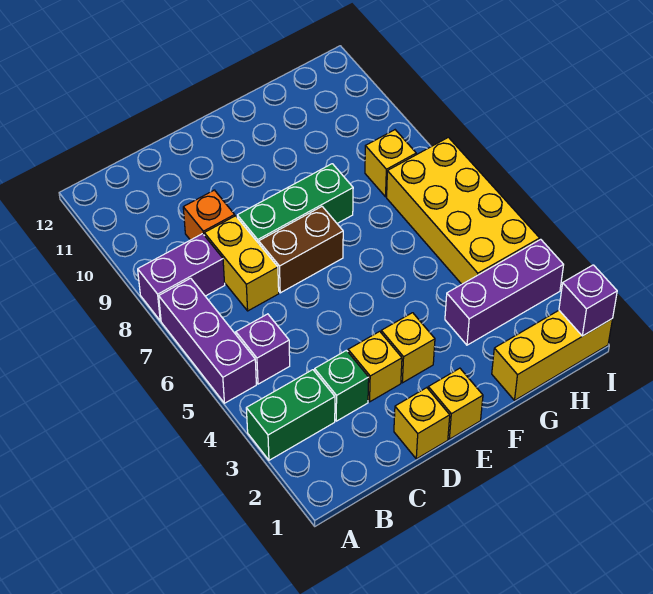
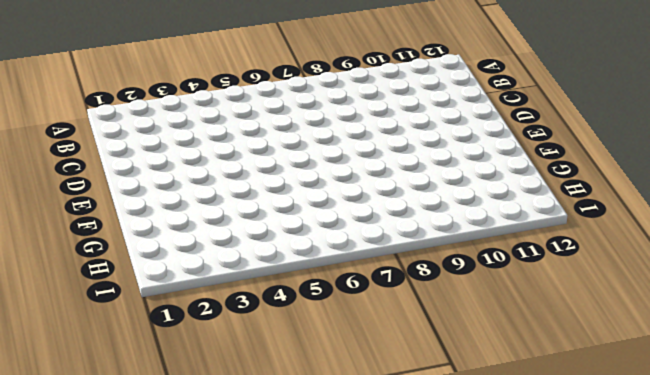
none -> green brick A3:B3 level 1
none -> purple brick A5:A7 level 1
none -> purple brick A8:B8 level 1

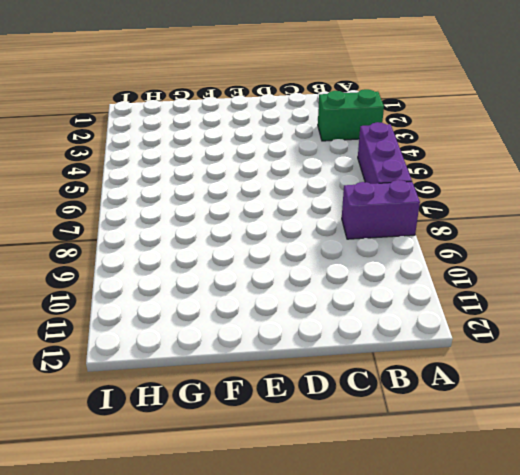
none -> purple brick B5 level 1
none -> green brick C3 level 1
none -> yellow brick C7:C8 level 1

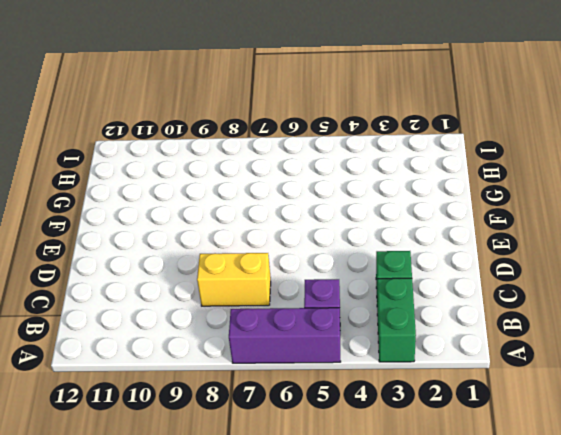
none -> purple brick A8:B8 level 1
none -> orange brick C9 level 1
none -> yellow brick D1 level 1

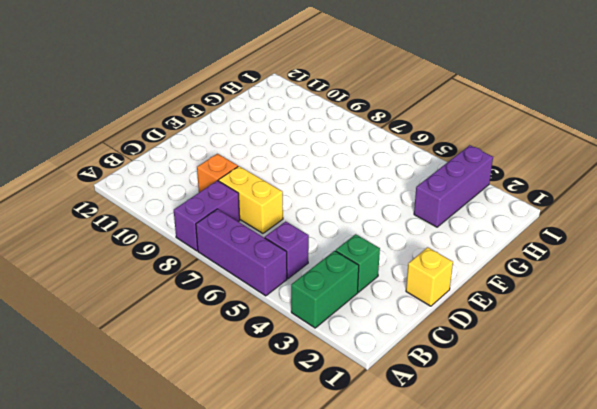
none -> yellow brick D3 level 1
none -> brown brick D7:E7 level 1
none -> green brick D8:F8 level 1

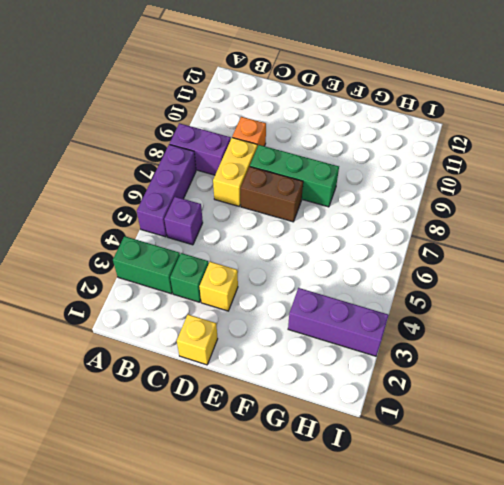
none -> yellow brick E1 level 1
none -> yellow brick E3 level 1
none -> yellow brick G1:I1 level 1

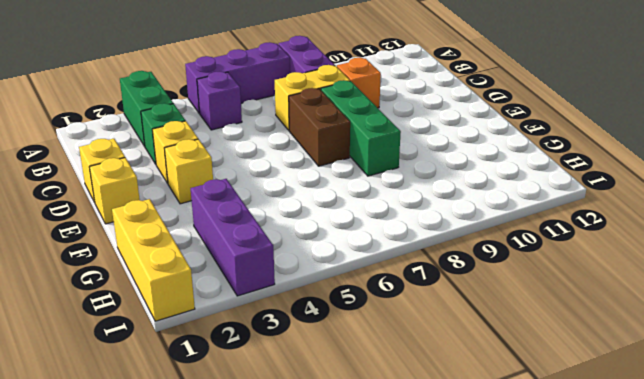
none -> yellow brick H4:I7 level 1
none -> yellow brick H8 level 1
none -> purple brick I1 level 2

